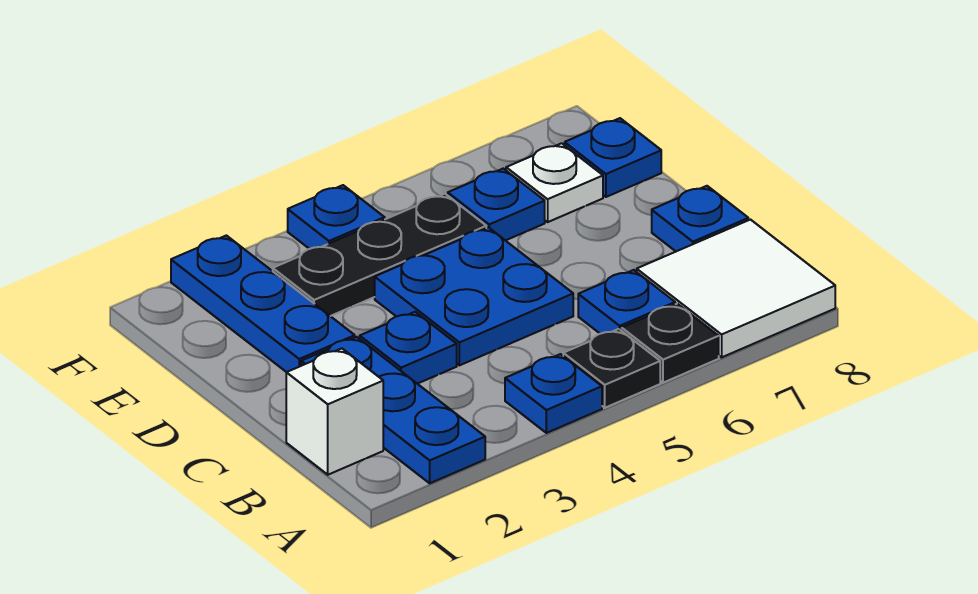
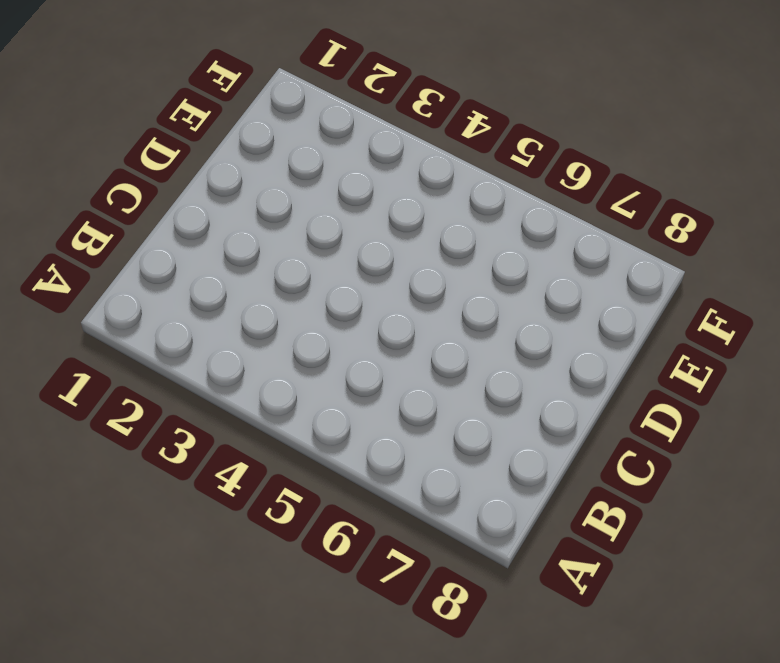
none -> blue plate A2:C2 level 1
none -> blue plate A4 level 1
none -> black plate A5 level 1

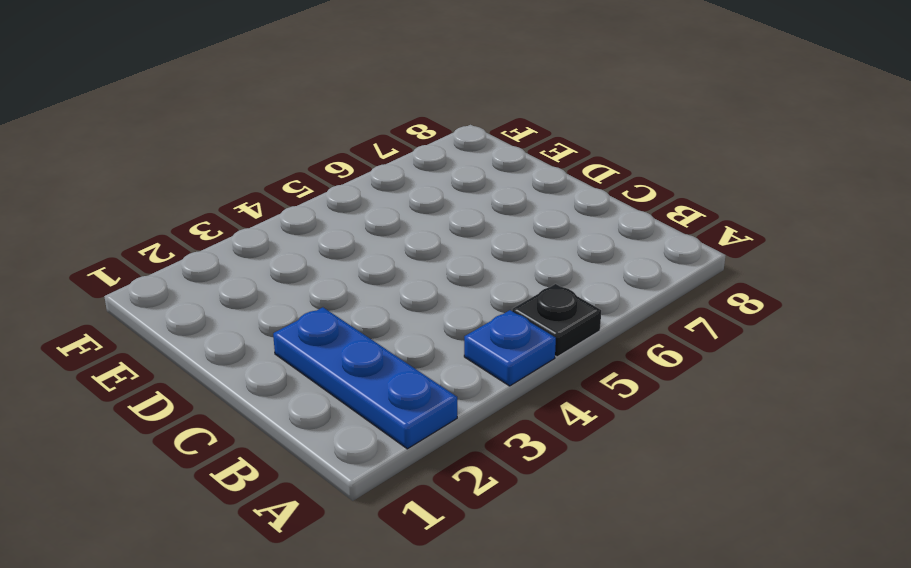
none -> black plate A6 level 1
none -> white tile A7:B8 level 1
none -> white brick B1 level 1

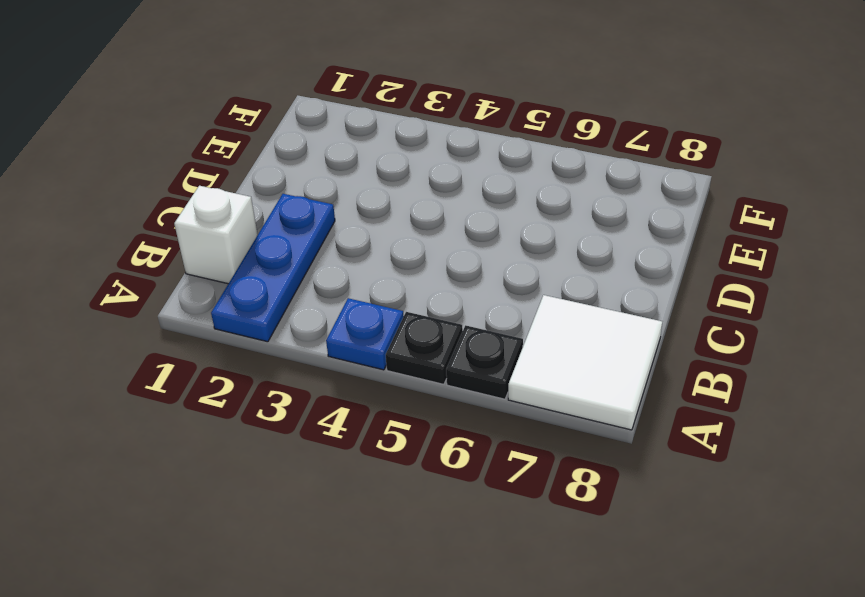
none -> blue plate B6 level 1
none -> blue plate C3 level 1
none -> blue plate C4:D5 level 1

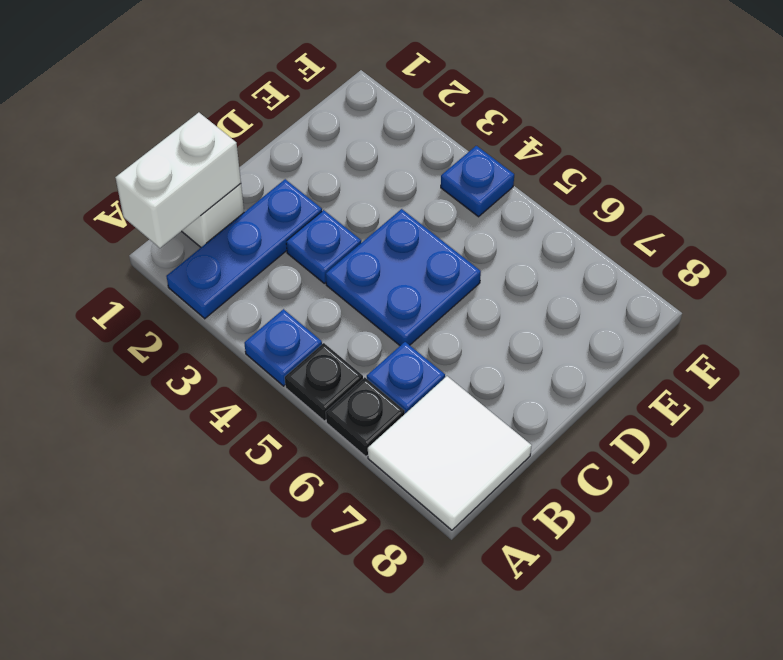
white brick A1:B1 level 2 -> none
none -> blue plate C8 level 1
none -> blue plate D2:F2 level 1
none -> black plate E3:E5 level 1

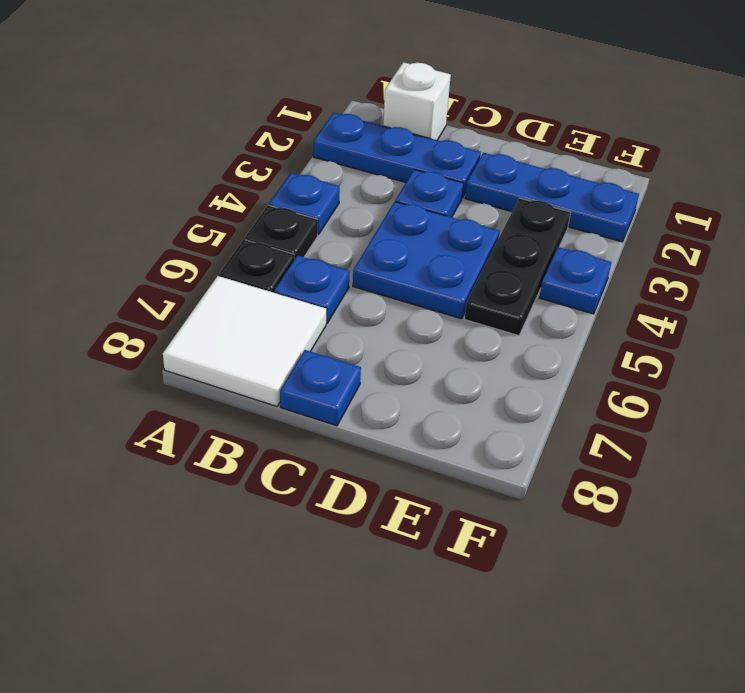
none -> blue plate E6 level 1
none -> white plate E7 level 1
none -> blue plate E8 level 1

